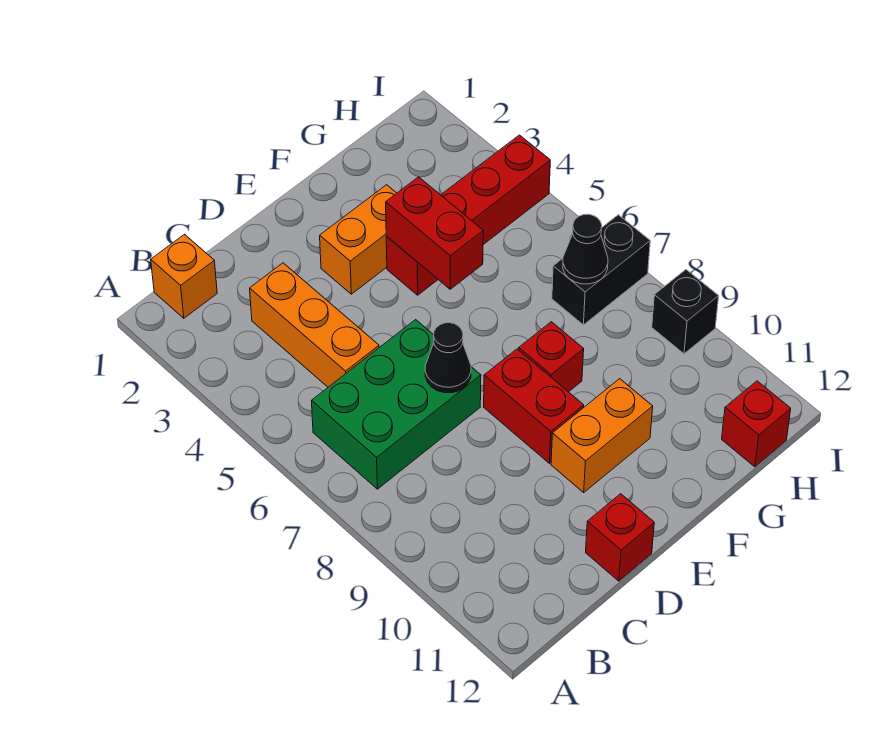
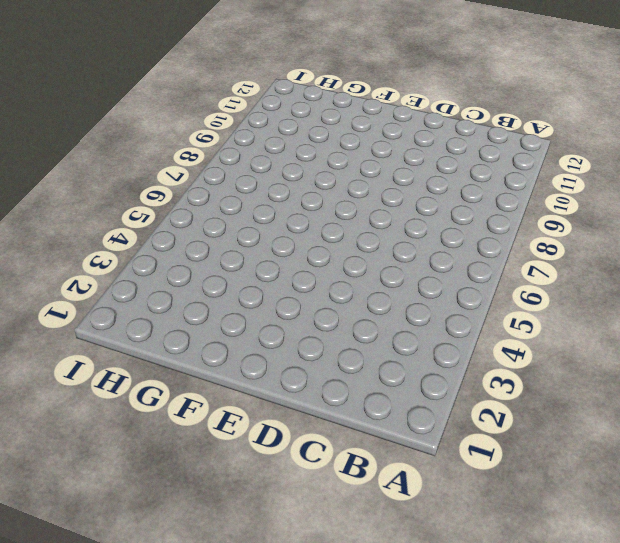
none -> orange brick B1 level 1
none -> green brick B6:D7 level 1
none -> orange brick C3:C5 level 1

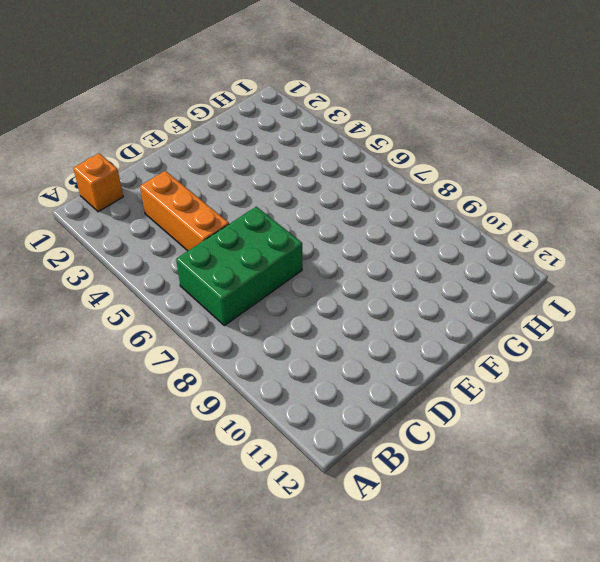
none -> red brick D12 level 1
none -> orange brick E3:F3 level 1
none -> red brick E8:E9 level 1

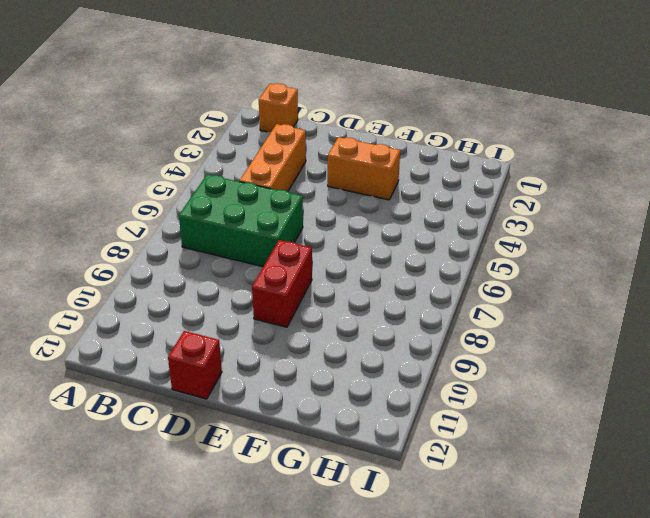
none -> orange brick E10:F10 level 1
none -> red brick F4:I4 level 1
none -> red brick F8 level 1

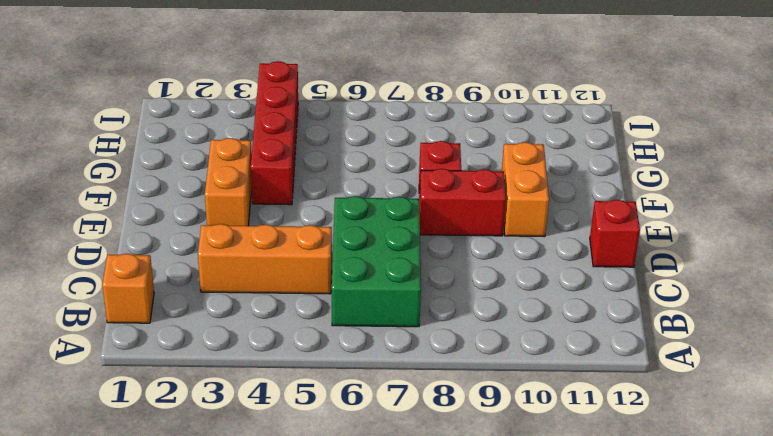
none -> black brick H7:I7 level 1
none -> red brick H12 level 1
none -> black brick I9 level 1

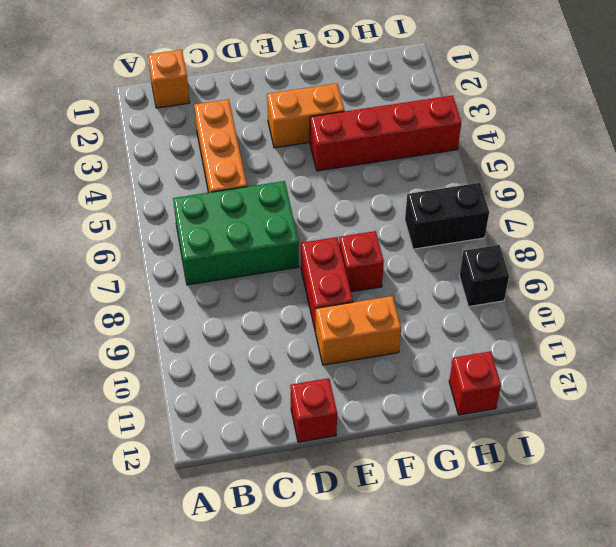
none -> black cone D7 level 2
none -> red brick F4:F5 level 2
none -> black cone H7 level 2

